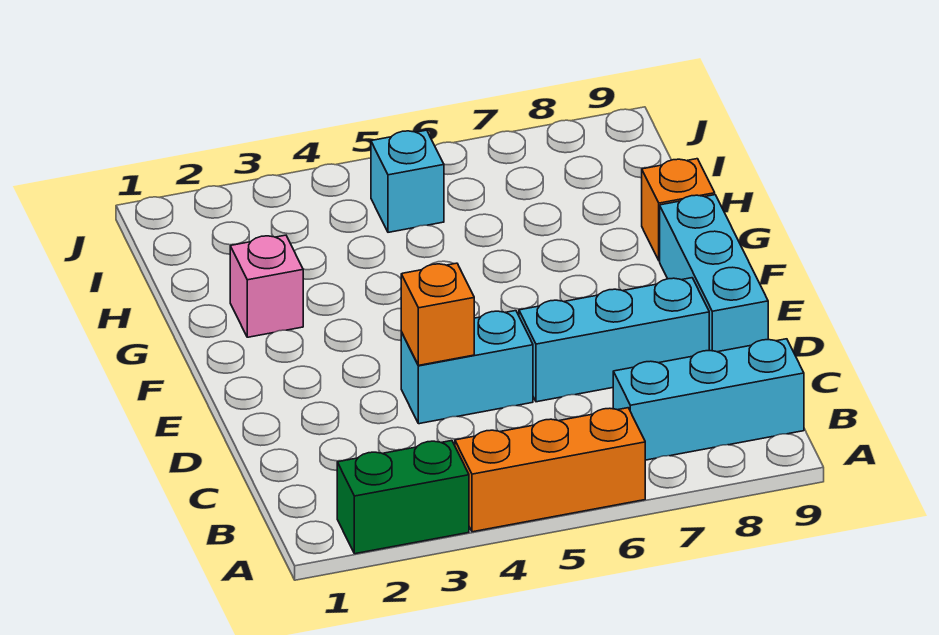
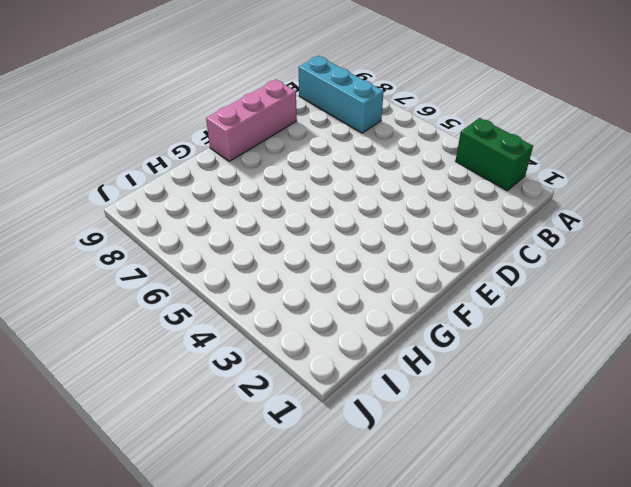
pink brick D9:F9 level 1 -> cyan brick D9:F9 level 1
none -> orange brick A4:A6 level 1
none -> cyan brick D4:D5 level 1

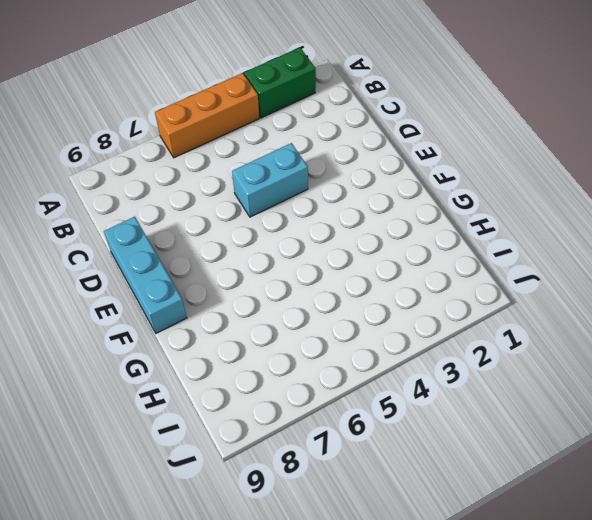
none -> cyan brick B7:B9 level 1
none -> cyan brick D6:D8 level 1

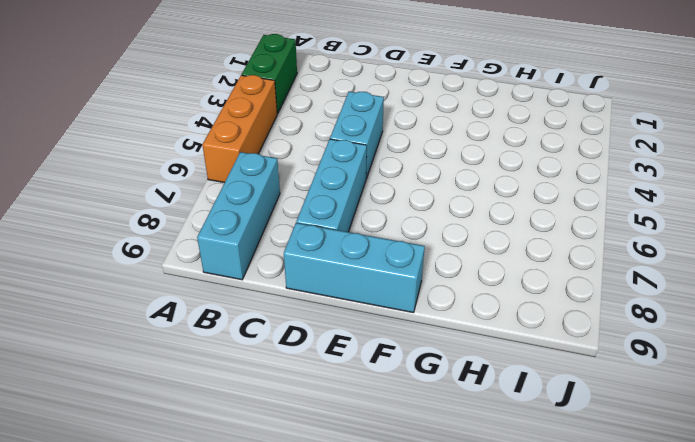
none -> pink brick G2 level 1
none -> orange brick G9 level 1

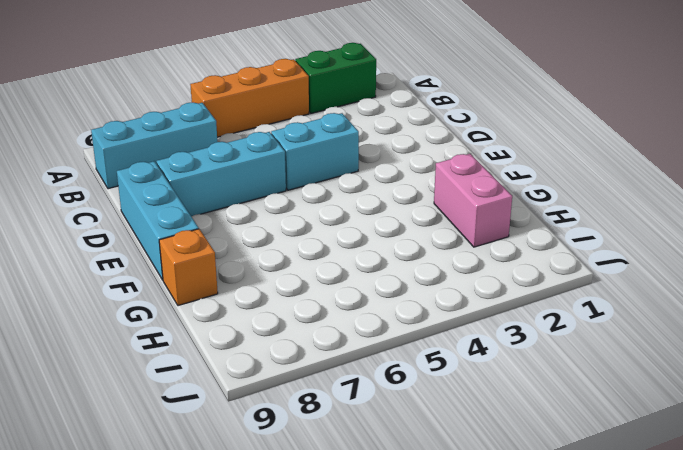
pink brick G2:H2 level 1 -> pink brick G2 level 1
none -> cyan brick I5 level 1
none -> orange brick D4 level 2

